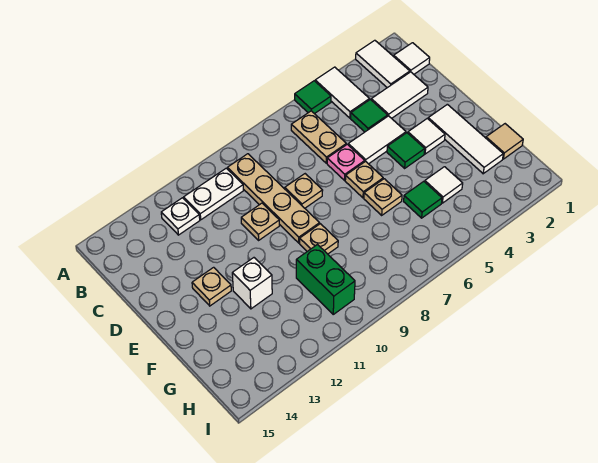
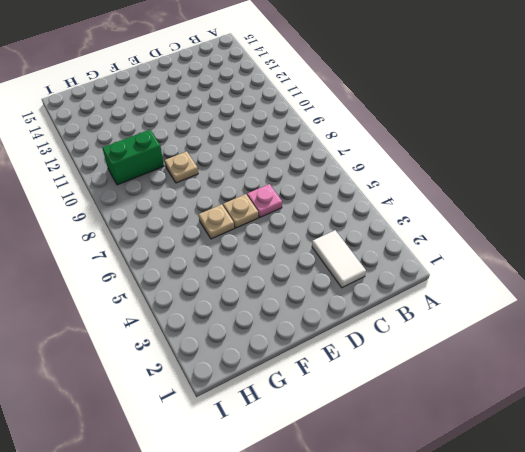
none -> white tile A2:B2 level 1
none -> white tile A4:B4 level 1
none -> green tile A5 level 1

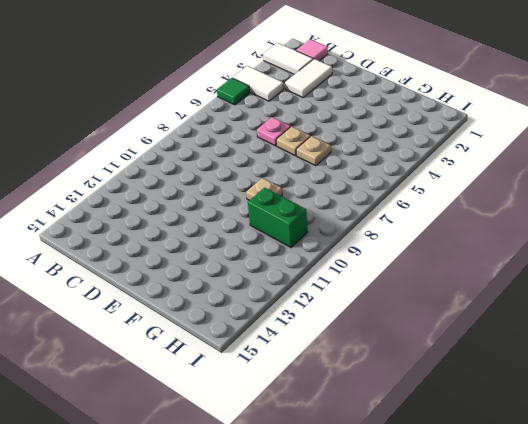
pink tile B1 level 1 -> white tile B1 level 1
none -> tan plate B6:C6 level 1
none -> tan plate B9:E9 level 1
none -> white plate B10:B11 level 1

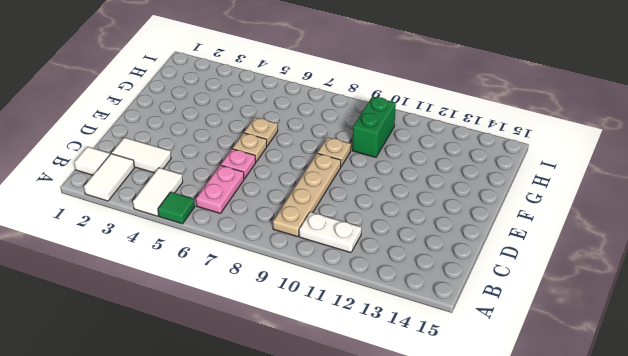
pink plate B6:C6 level 1 -> tan plate B6:C6 level 1
none -> white plate B12 level 1
none -> green tile C4 level 1
none -> white tile D4:D5 level 1

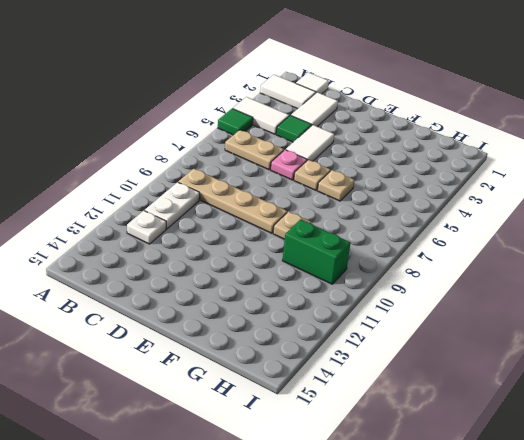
none -> tan plate D8 level 1
none -> tan plate D10 level 1
none -> white tile E2:G2 level 1

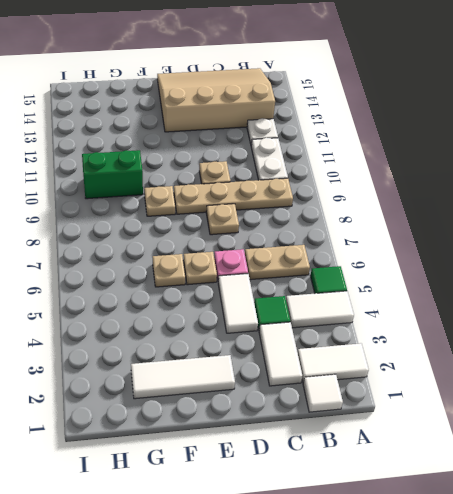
tan slope B13:E15 level 1 top 13 -> tan plate E13 level 1
none -> white tile E3 level 1
none -> green tile E4 level 1
none -> white brick F12 level 1

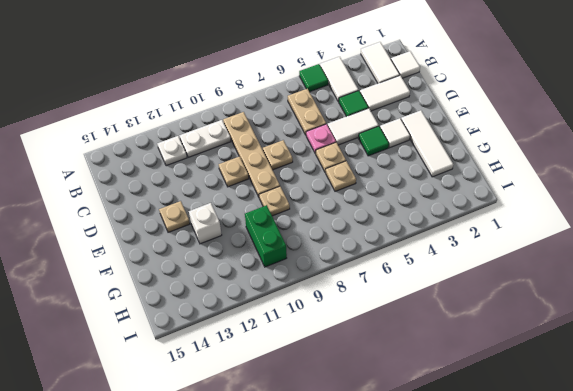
none -> tan tile G1 level 1
none -> white tile G4 level 1
none -> green tile G5 level 1

